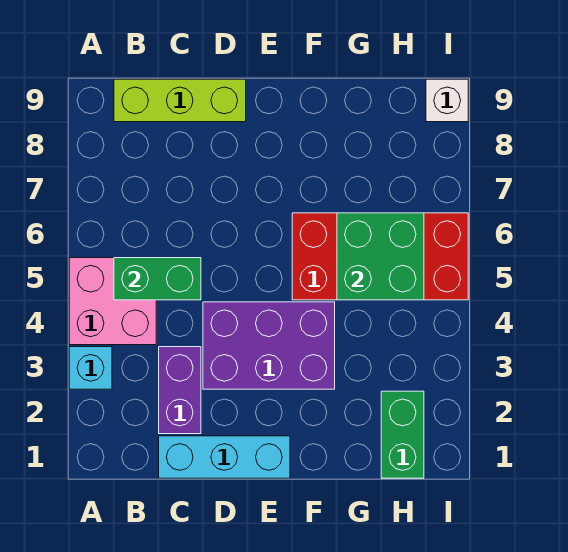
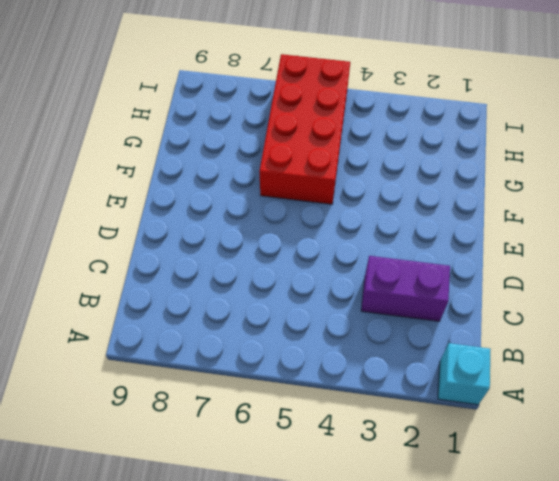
cyan brick A1 level 1 -> cyan brick A3 level 1
none -> pink brick A4:B5 level 1
none -> lime brick B9:D9 level 1

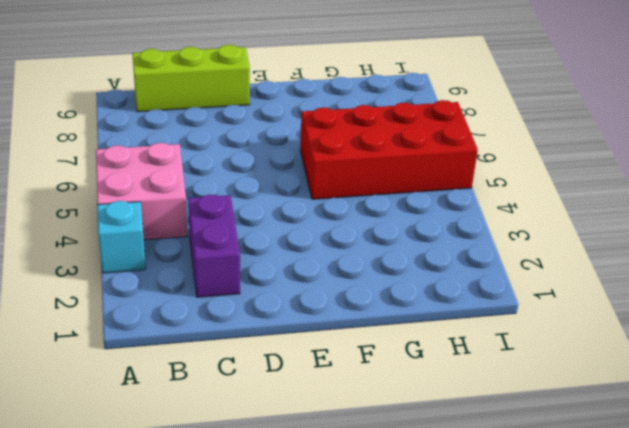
none -> cyan brick C1:E1 level 1
none -> purple brick D3:F4 level 1

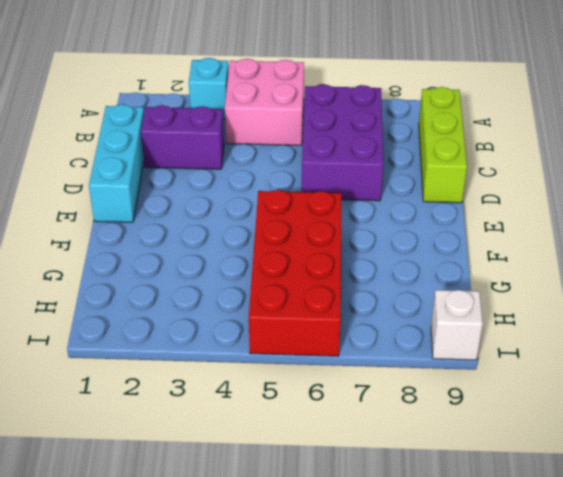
purple brick B6:D7 level 1 -> purple brick D3:F4 level 1
none -> green brick H1:H2 level 1
none -> green brick B5:C5 level 2

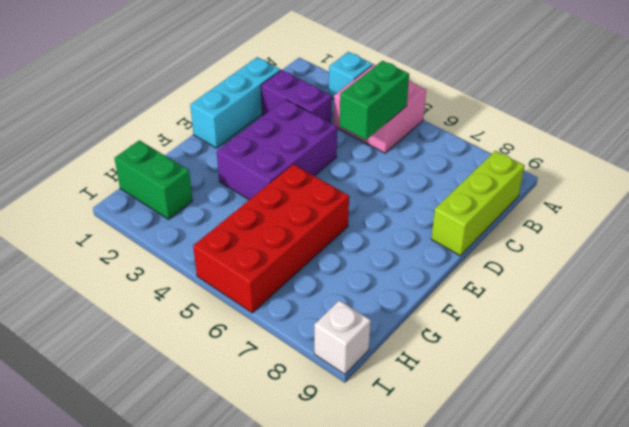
none -> green brick G5:H6 level 2

